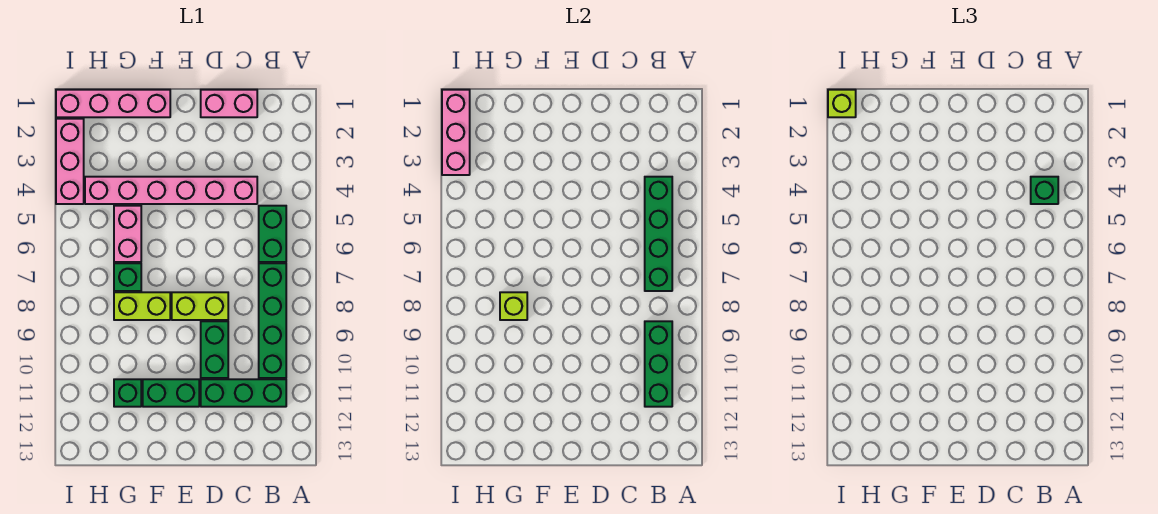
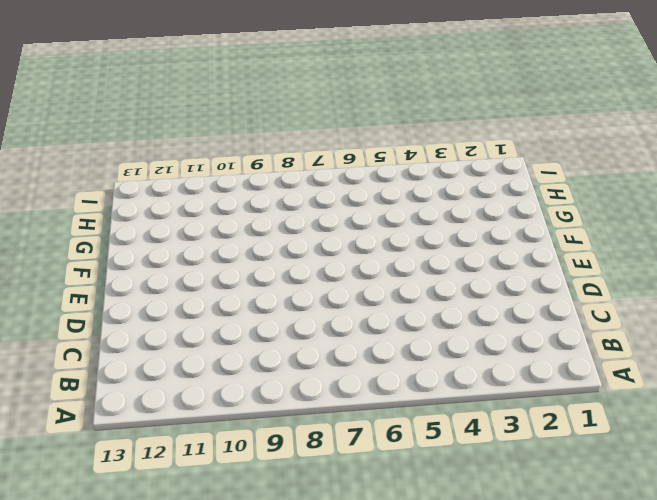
none -> green brick B5:B6 level 1
none -> green brick B7:B10 level 1
none -> green brick B11:D11 level 1

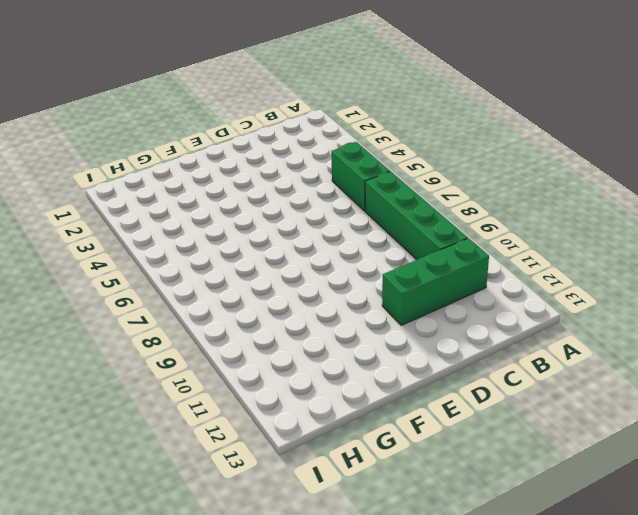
none -> pink brick C1:D1 level 1
none -> pink brick C4:H4 level 1
none -> lime brick D8:E8 level 1

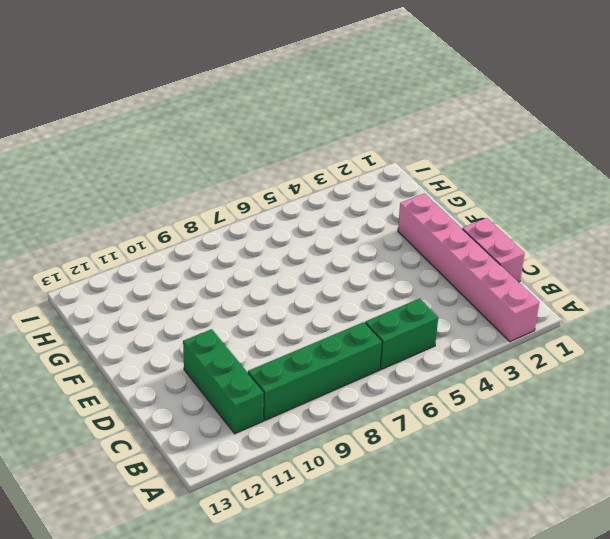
pink brick A2:F2 level 1 -> pink brick C4:H4 level 1
none -> lime brick D8:E8 level 1
none -> green brick D9:D10 level 1
none -> green brick E11:F11 level 1

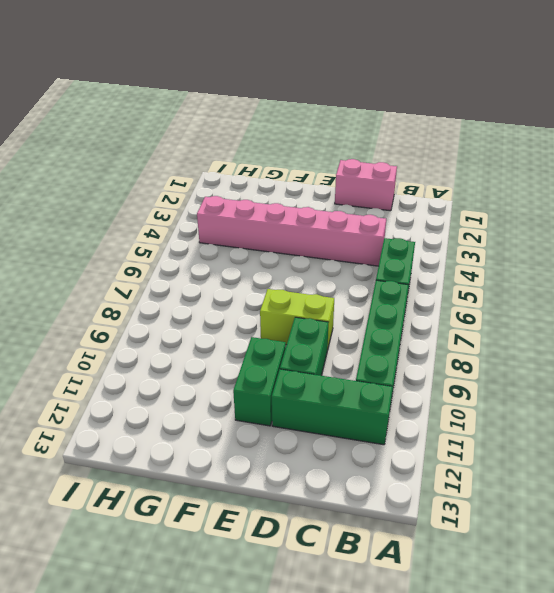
green brick E10:E11 level 1 -> green brick E11:F11 level 1
none -> pink brick F1:I1 level 1
none -> lime brick F8:G8 level 1
none -> pink brick G5:G6 level 1

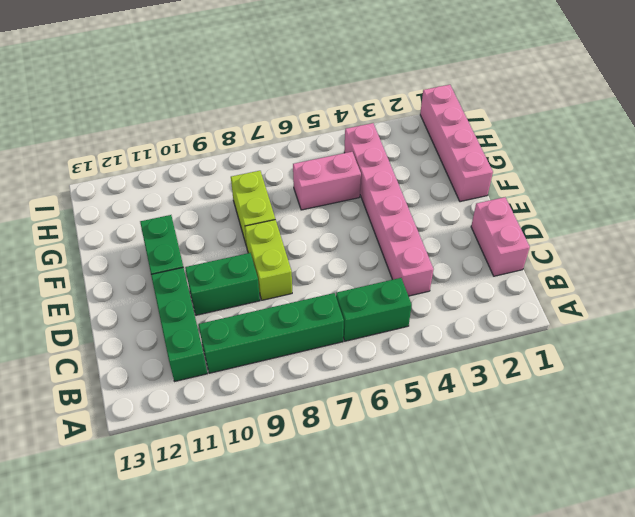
none -> green brick G7 level 1
none -> green brick G11 level 1
none -> pink brick I2:I4 level 1

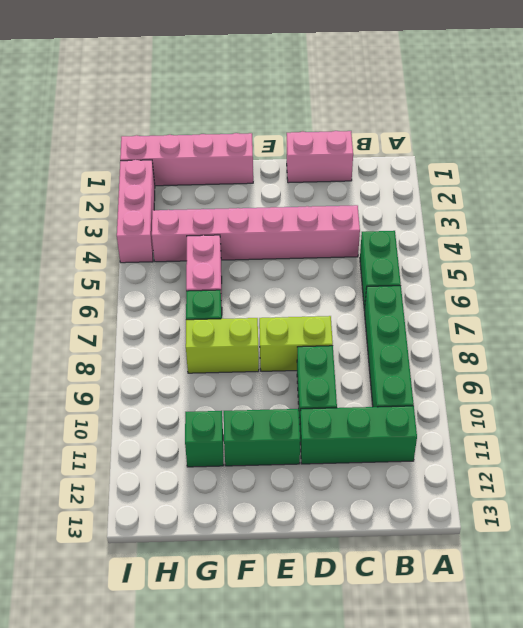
none -> green brick B4:B7 level 2
none -> green brick B9:B11 level 2
none -> lime brick G8 level 2

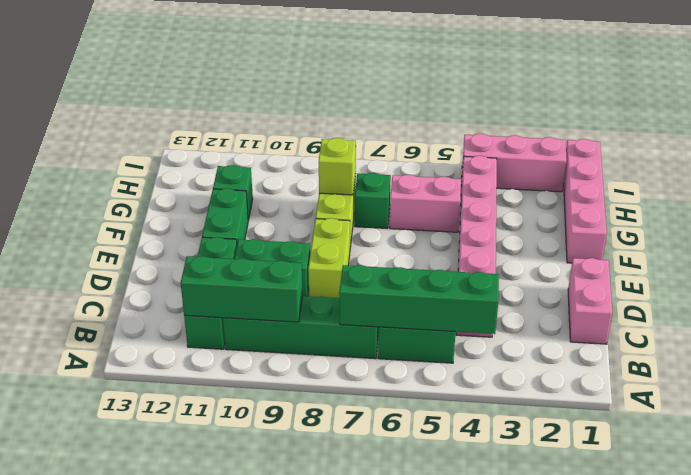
none -> pink brick I1:I3 level 2
none -> green brick B4 level 3
none -> lime brick I1 level 3

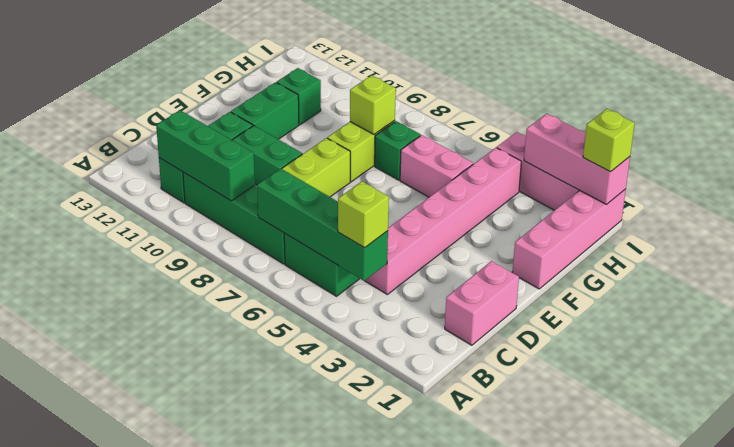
lime brick B4 level 3 -> green brick B4 level 3

